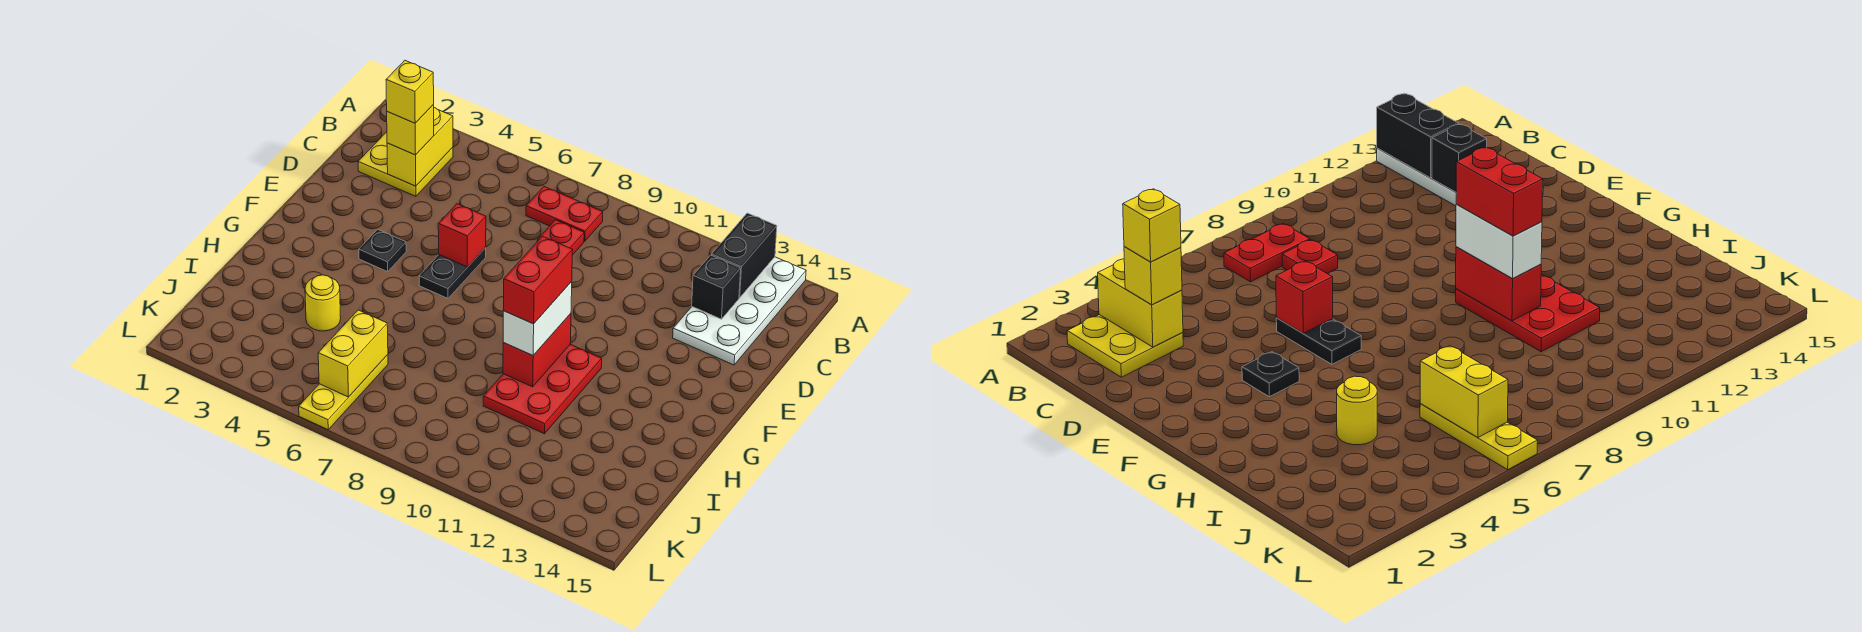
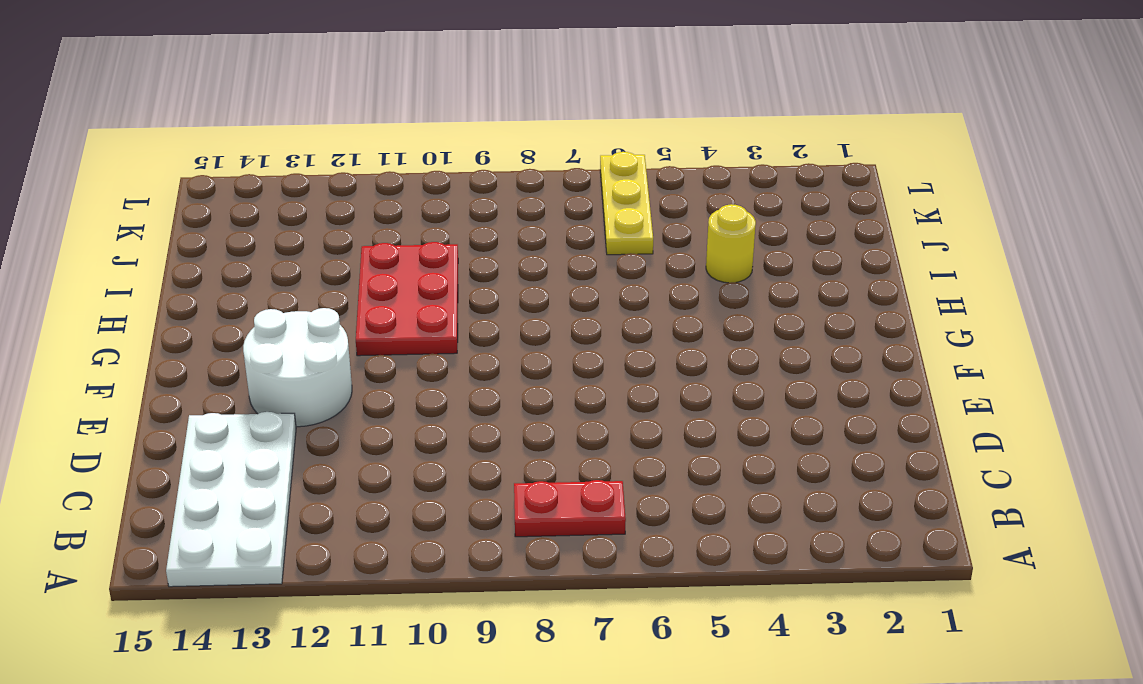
white round brick E12:F13 level 1 -> none
none -> yellow plate B2:C3 level 1
none -> red plate C8 level 1
none -> black plate E6:F6 level 1

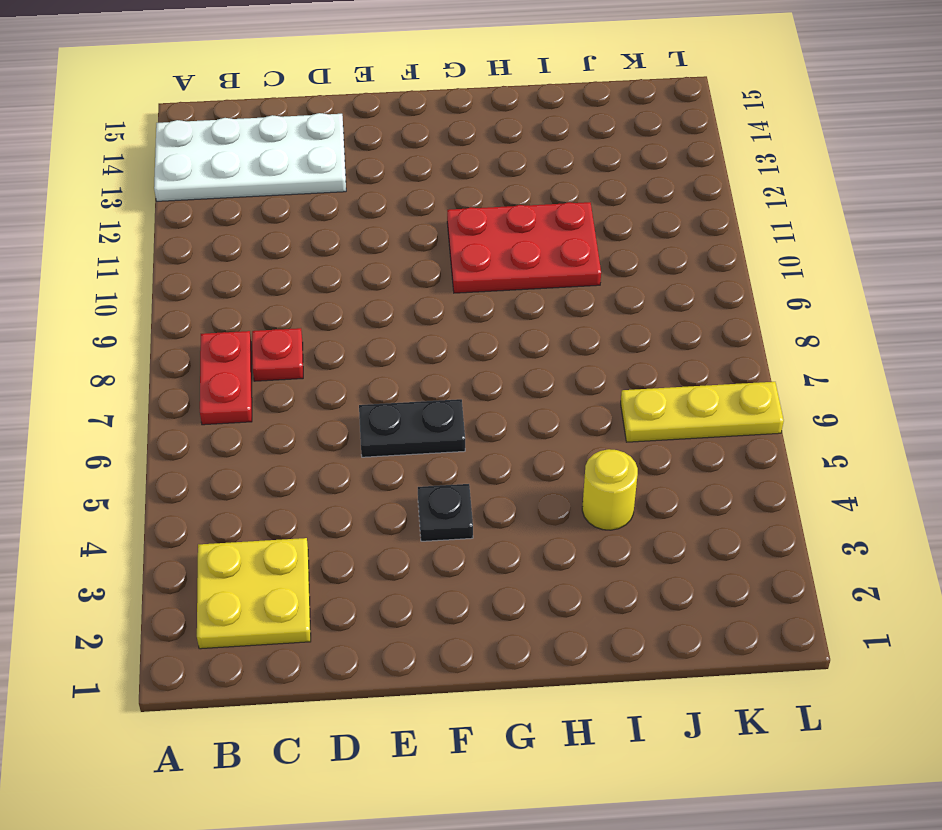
none -> black brick A13:B13 level 2
none -> yellow brick B3:C3 level 2
none -> black brick C13 level 2

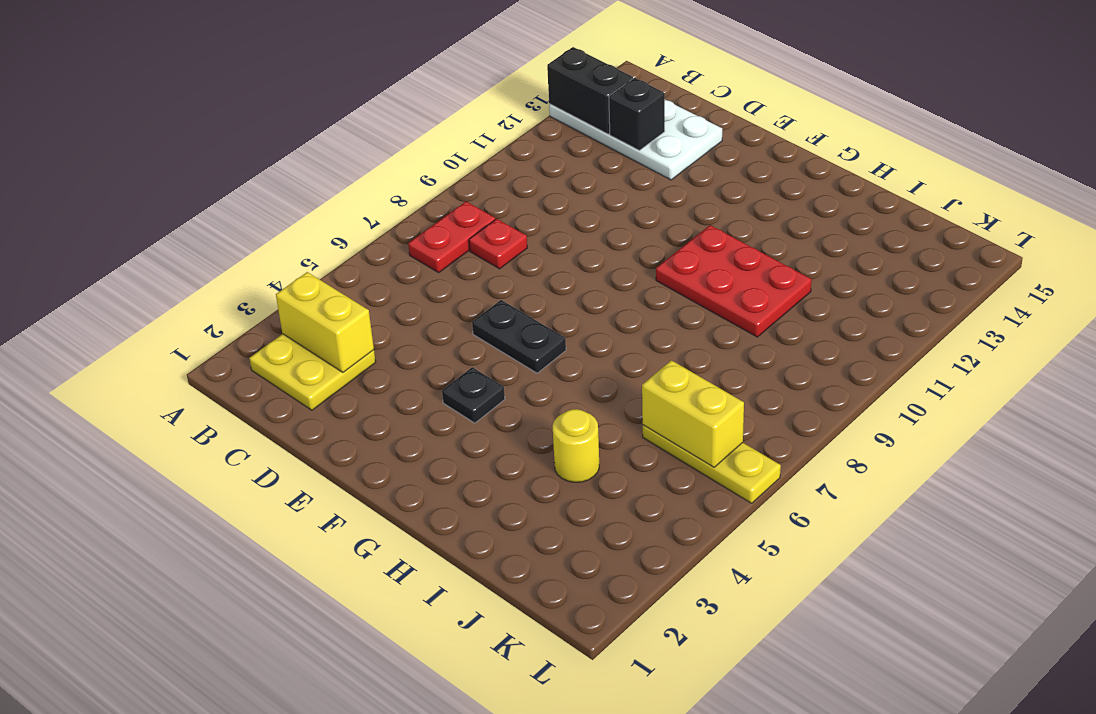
none -> red brick E6 level 2
none -> red brick G10:H10 level 2
none -> yellow brick C3 level 3

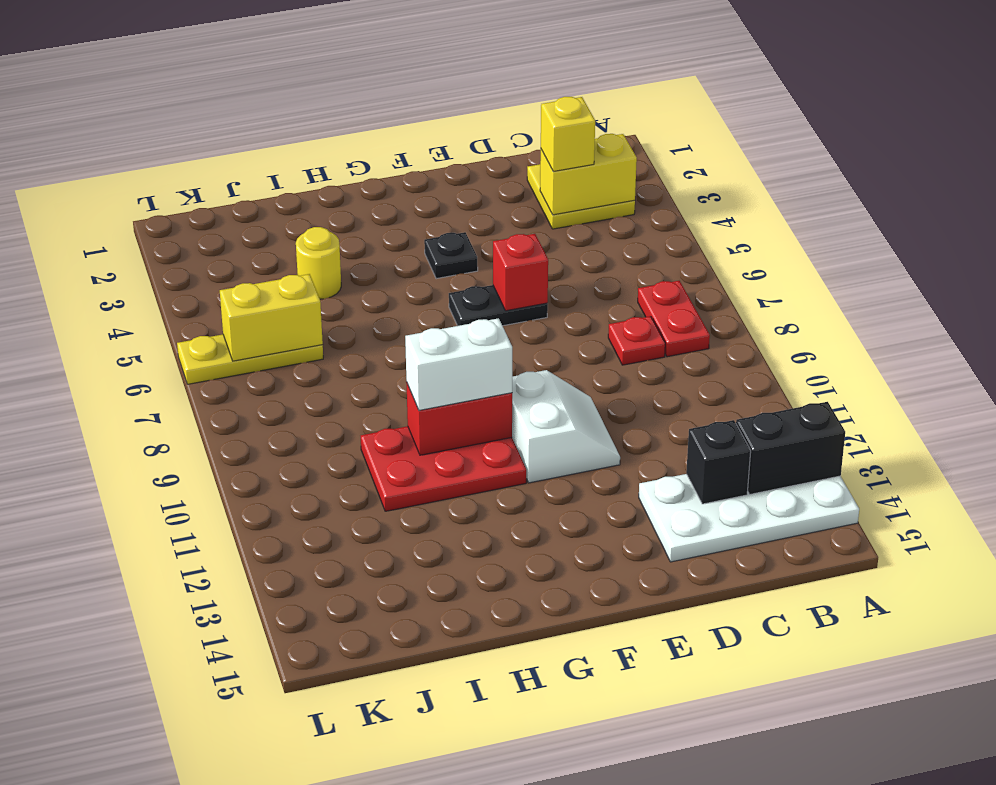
white slope E10:F11 level 1 top F -> none
none -> yellow brick C3 level 4
none -> red brick G10:H10 level 4

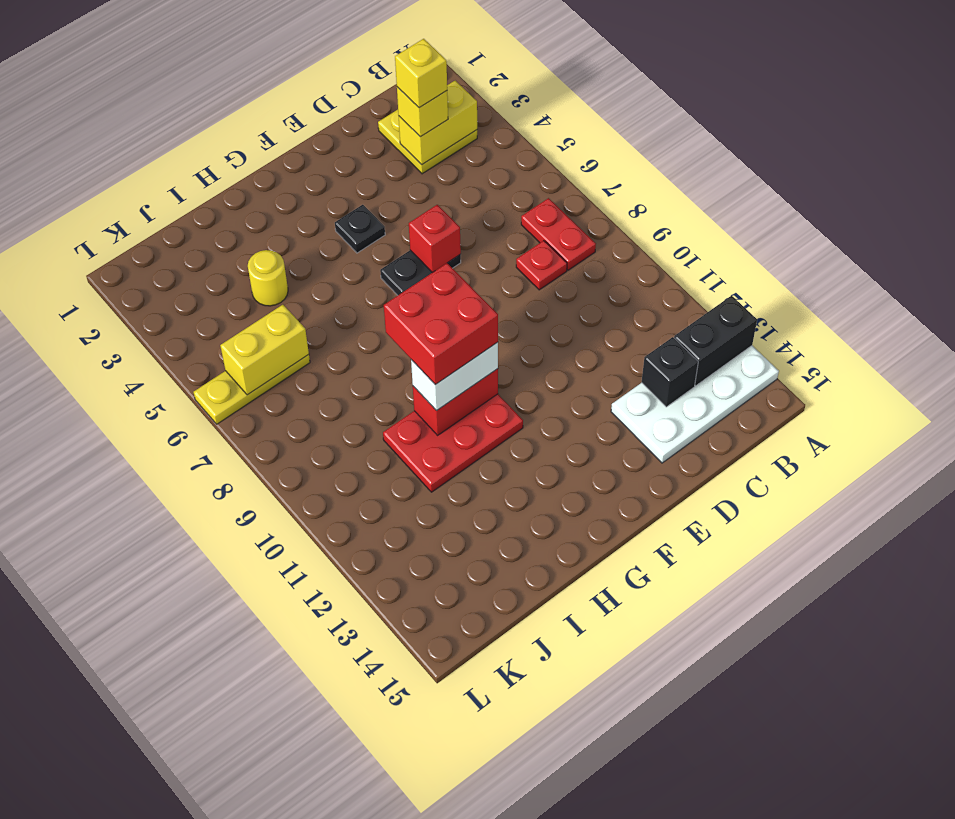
red brick G9:H10 level 4 -> red brick G10:H10 level 4

